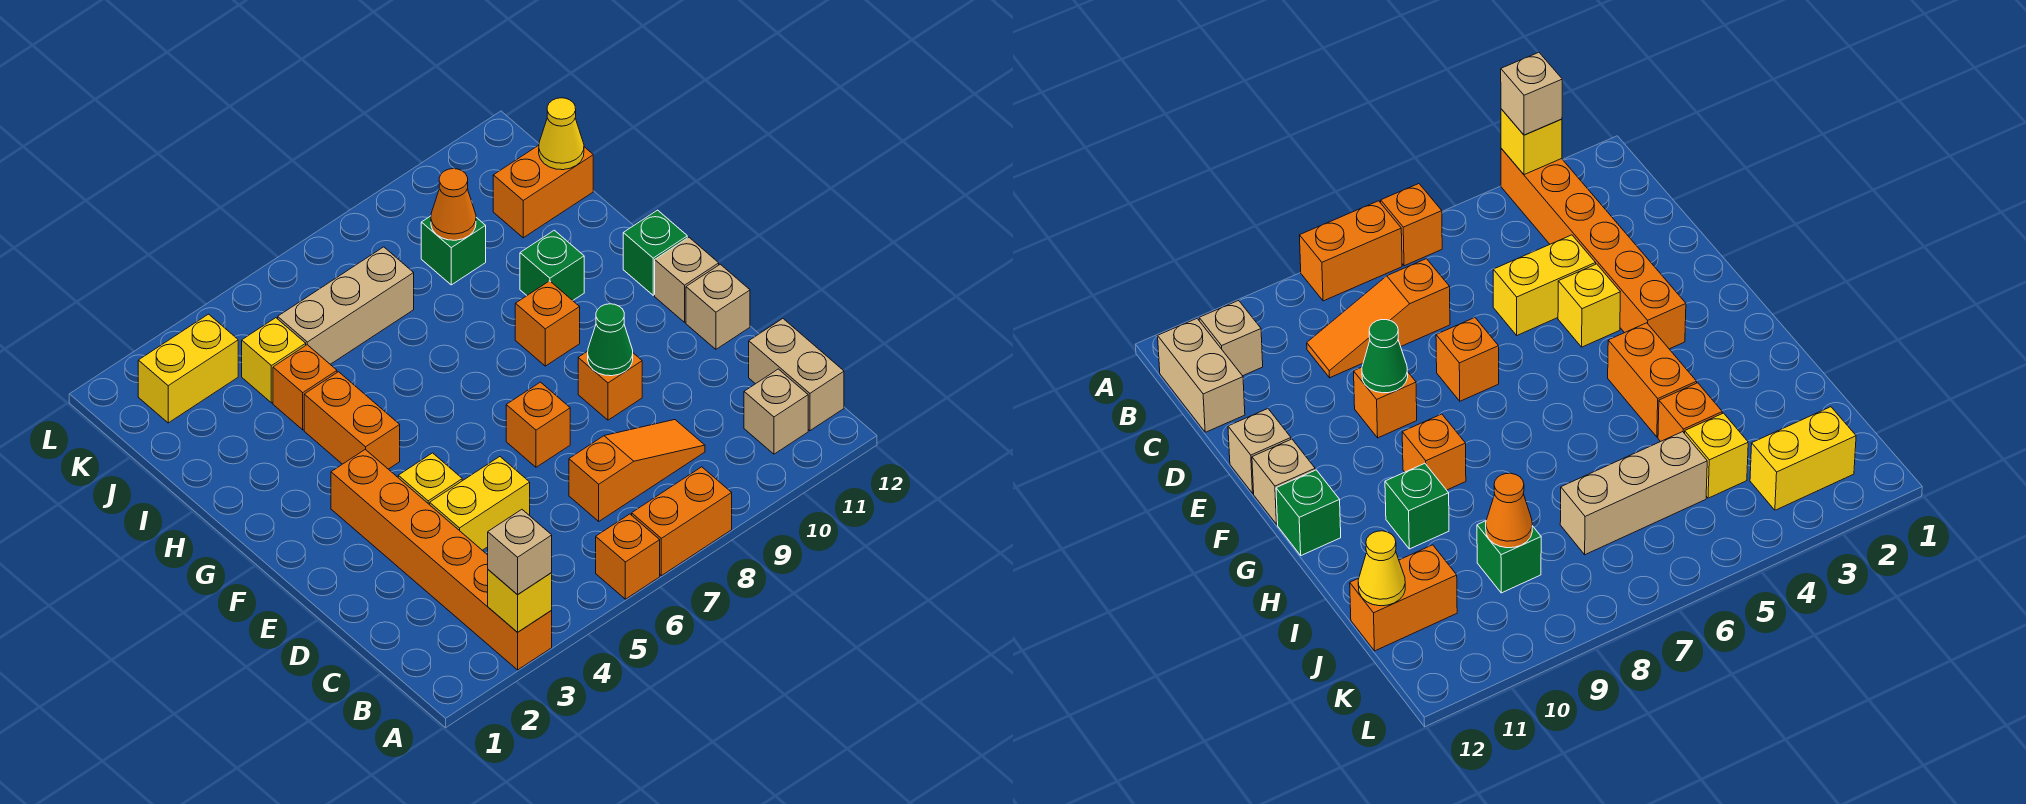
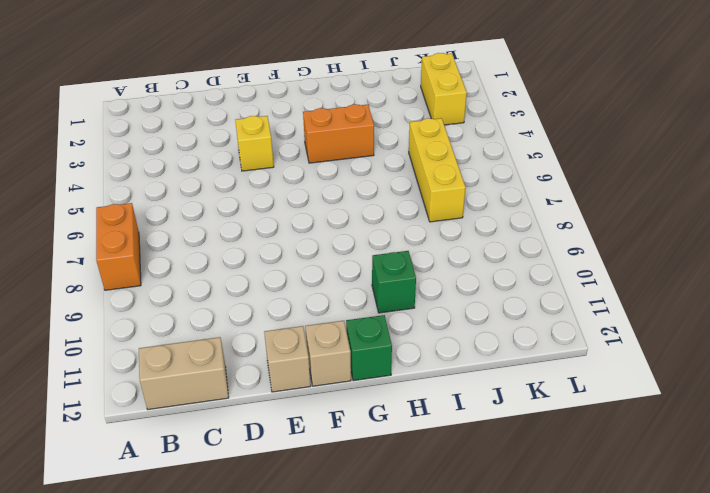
yellow brick J5:J7 level 1 -> tan brick J5:J7 level 1
none -> orange brick A3:F3 level 1
none -> orange brick A6 level 1
none -> tan brick B11 level 1

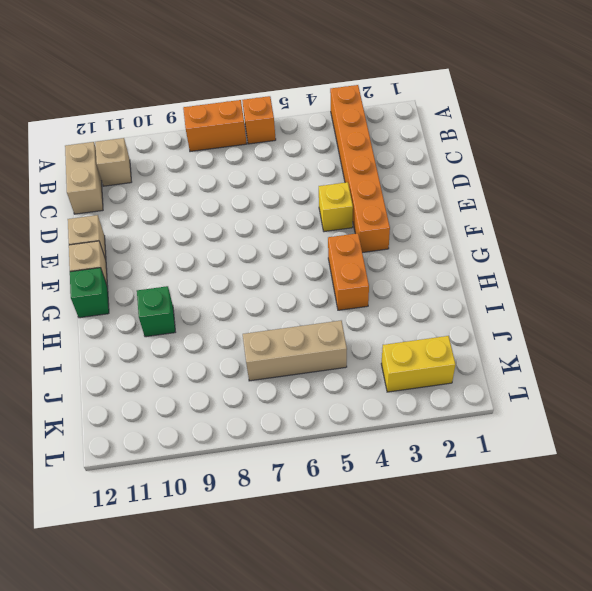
none -> orange slope C7:C9 level 1 top 7
none -> yellow brick D4:D5 level 1
none -> orange brick E7 level 1

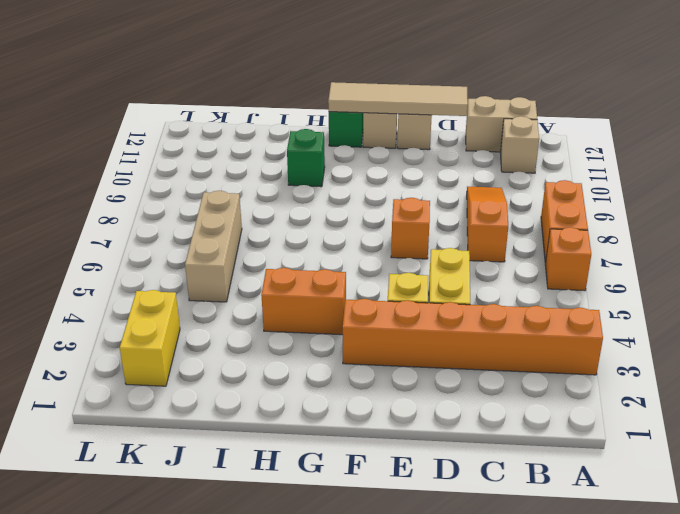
tan tile D12:G12 level 2 -> none
none -> orange brick E9 level 1
none -> orange brick G9 level 1
none -> orange brick I4 level 1

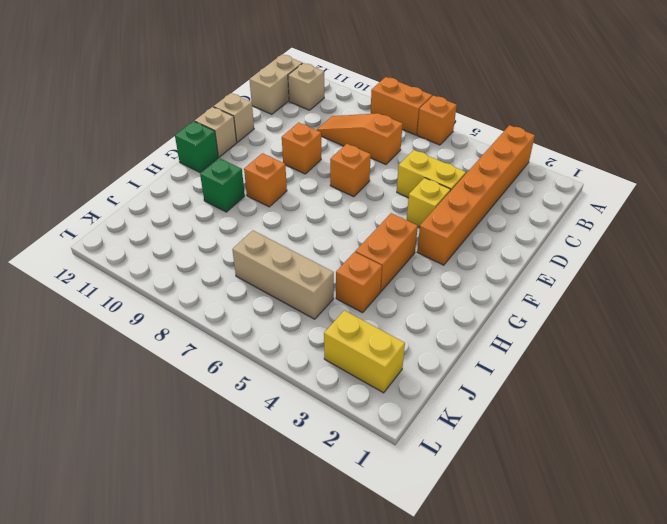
none -> yellow brick J4 level 1
none -> green brick J9 level 1
none -> orange brick J11:J12 level 1

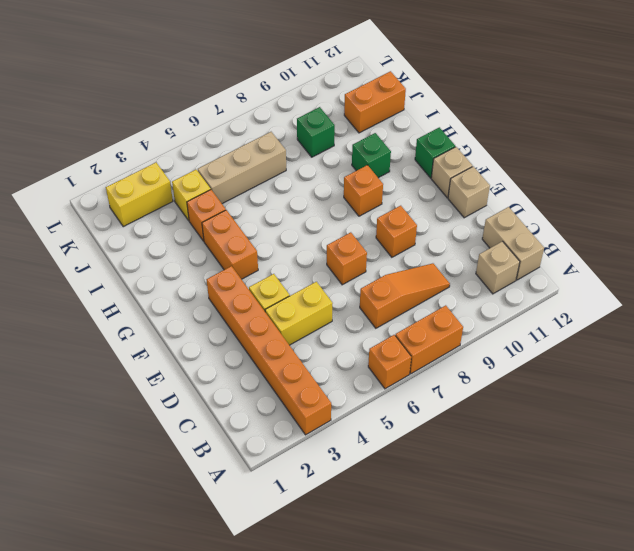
none -> yellow brick A3 level 2
none -> green cone E9 level 2
none -> orange cone J9 level 2

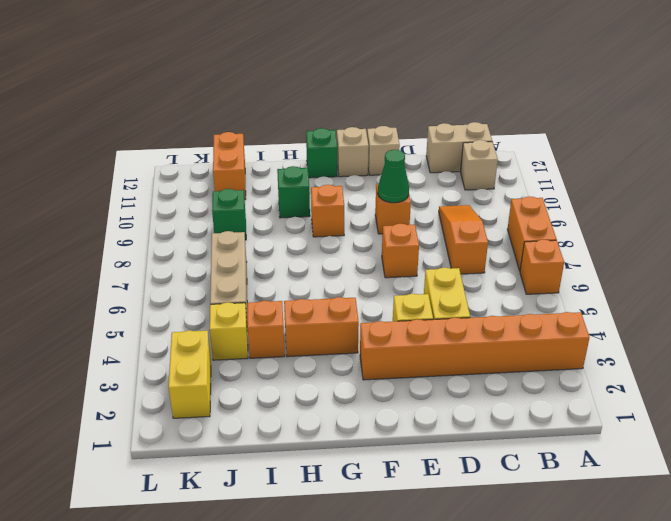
none -> yellow brick A3 level 2
none -> orange cone J9 level 2
none -> yellow cone J12 level 2

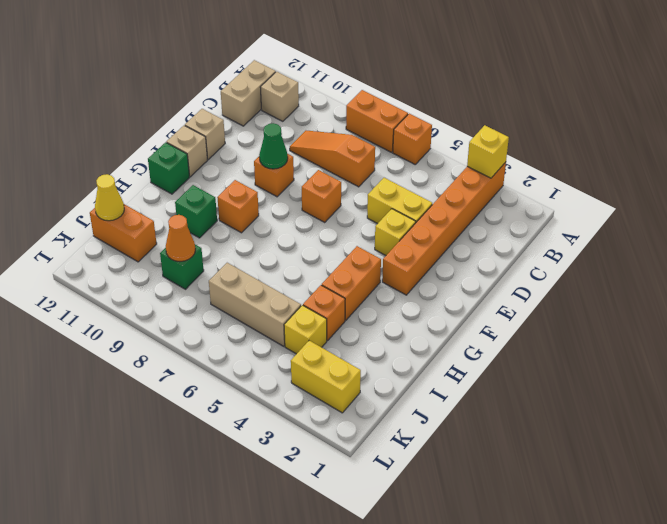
none -> tan brick A3 level 3

